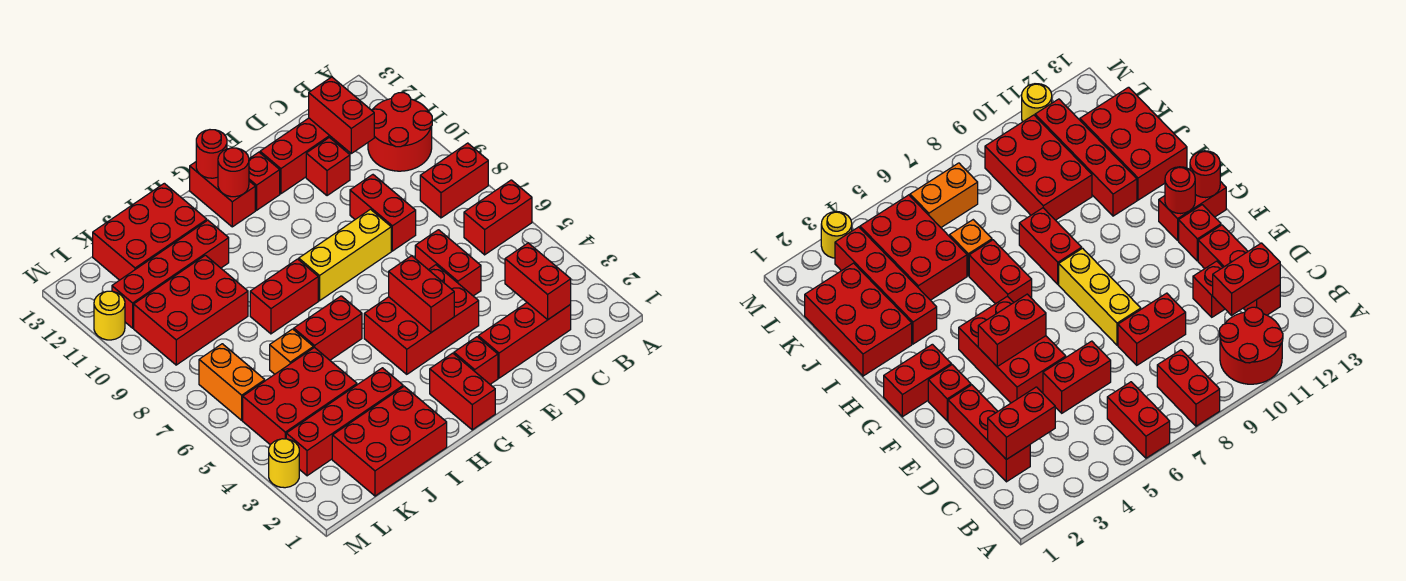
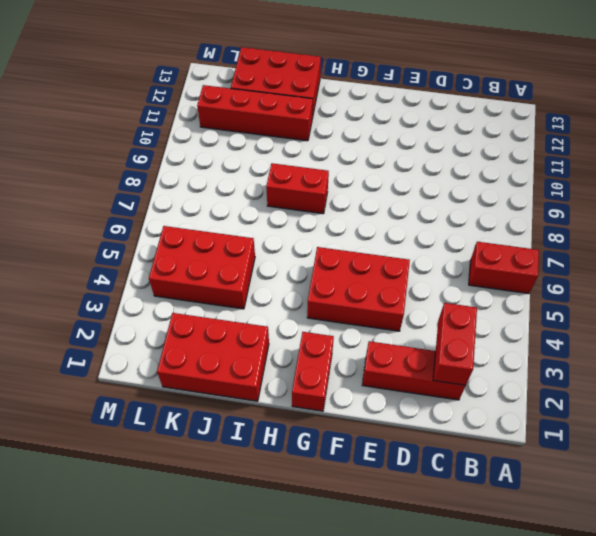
none -> red brick A8:B8 level 1
none -> red round brick A10:B11 level 1
none -> red brick C12:E12 level 1
none -> red brick D5:D6 level 1

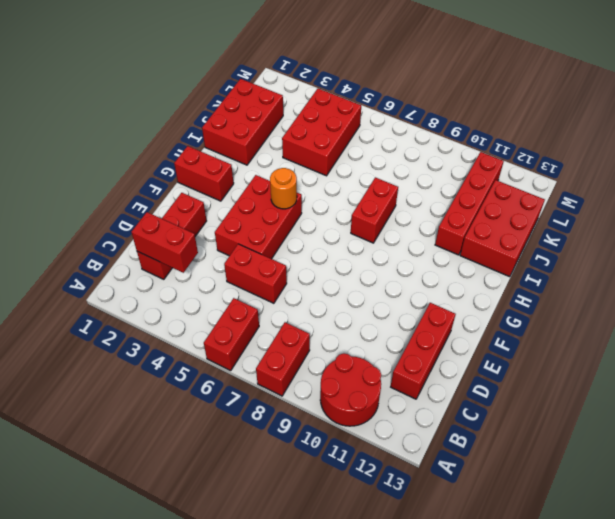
orange round brick G5 level 2 -> none
none -> red brick D8:D9 level 1
none -> red brick D11 level 1
none -> yellow brick E8:G8 level 1
none -> red brick F2 level 1

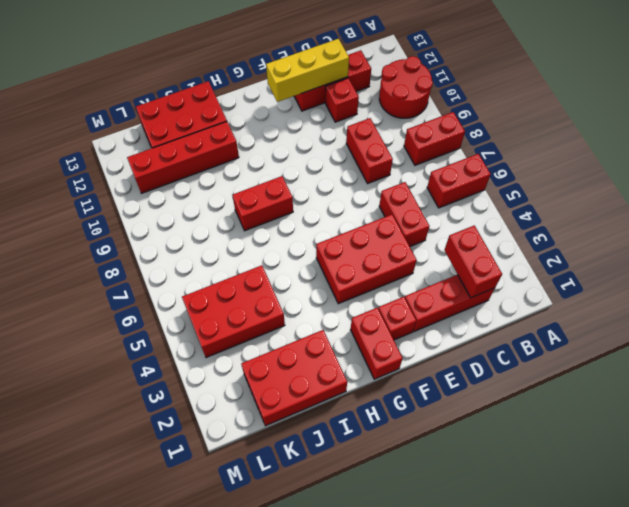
yellow brick D12:F12 level 2 -> yellow brick E8:G8 level 1
none -> red brick F12 level 1
none -> red brick G12:G13 level 1
none -> red brick H6:I6 level 1
none -> red brick I3:L3 level 1

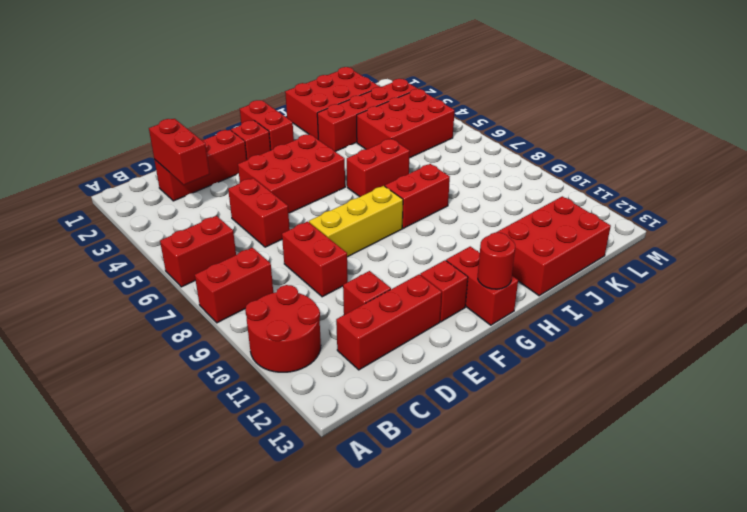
none -> red brick I11:L11 level 1
none -> orange brick J6 level 1
none -> red brick J9:L10 level 1
none -> orange brick L6:L7 level 1

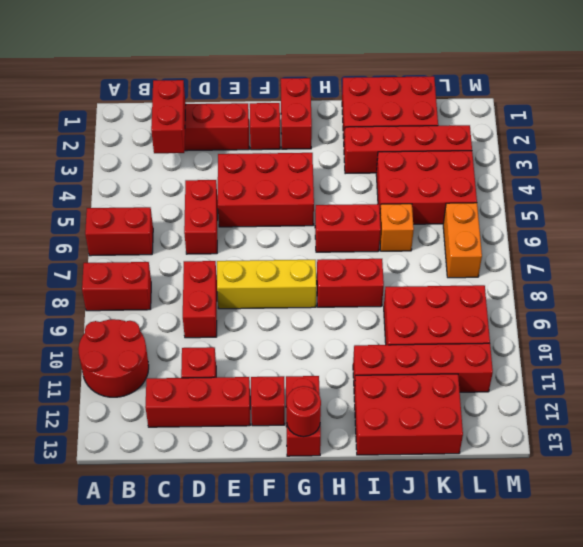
none -> yellow round brick M3 level 1
none -> yellow round brick M11 level 1
none -> red brick C11:C12 level 2
none -> red brick F4:F5 level 2

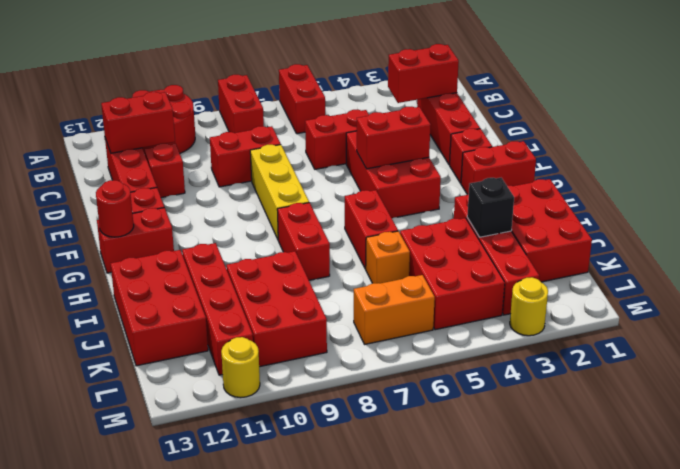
black brick J3 level 2 -> none
none -> red round brick G12 level 2

